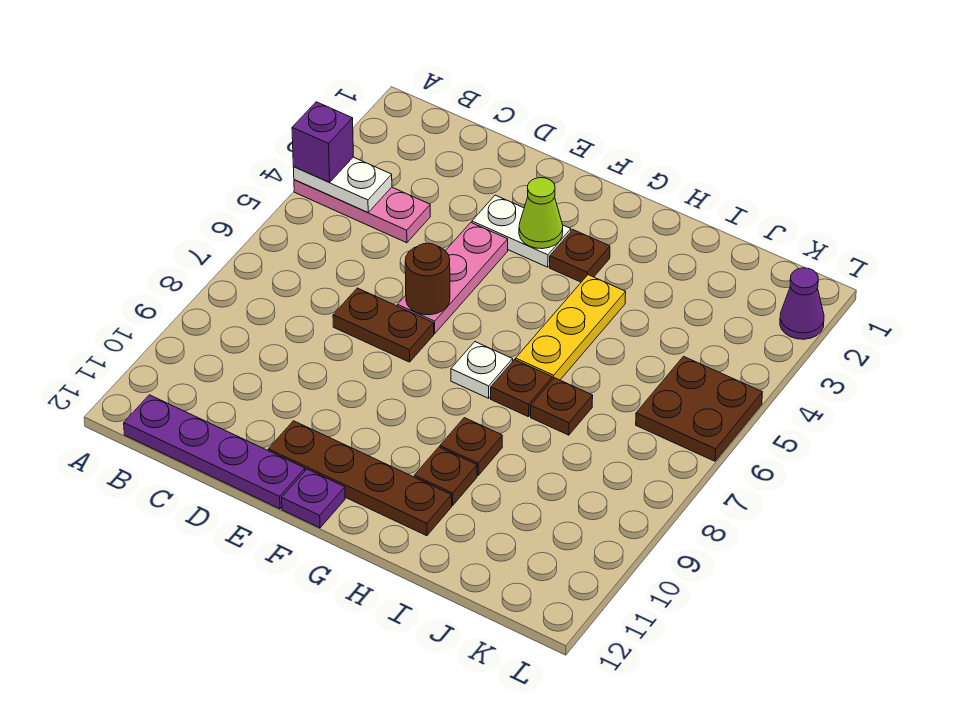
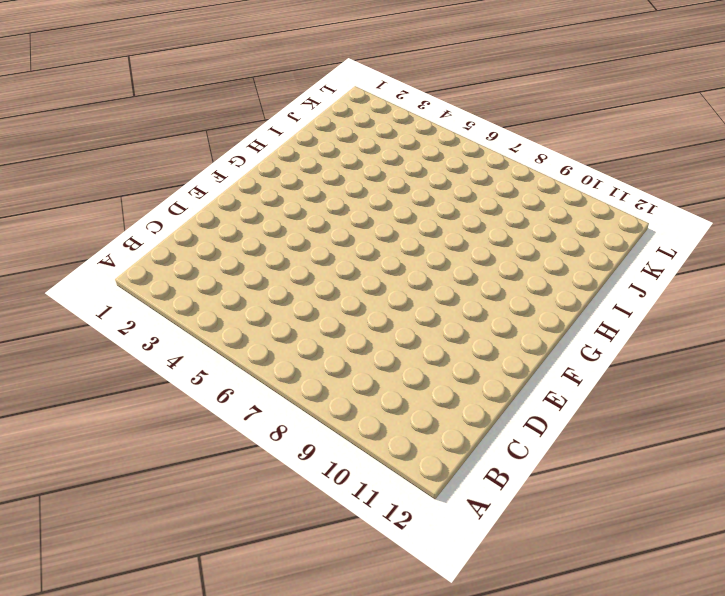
none -> pink plate A4:C4 level 1
none -> purple plate B12:E12 level 1
none -> brown plate D7:E7 level 1

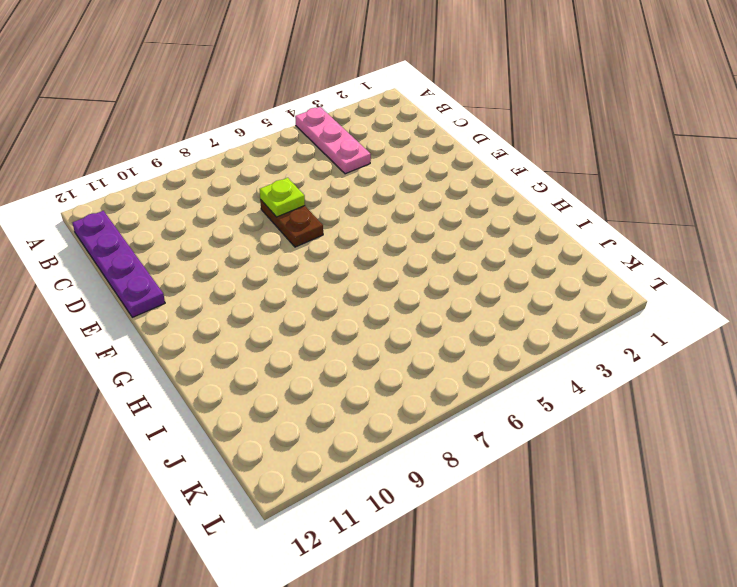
lime plate D7 level 2 -> none
none -> white plate E3:F3 level 1
none -> pink plate E4:E6 level 1
none -> brown plate E11:H11 level 1

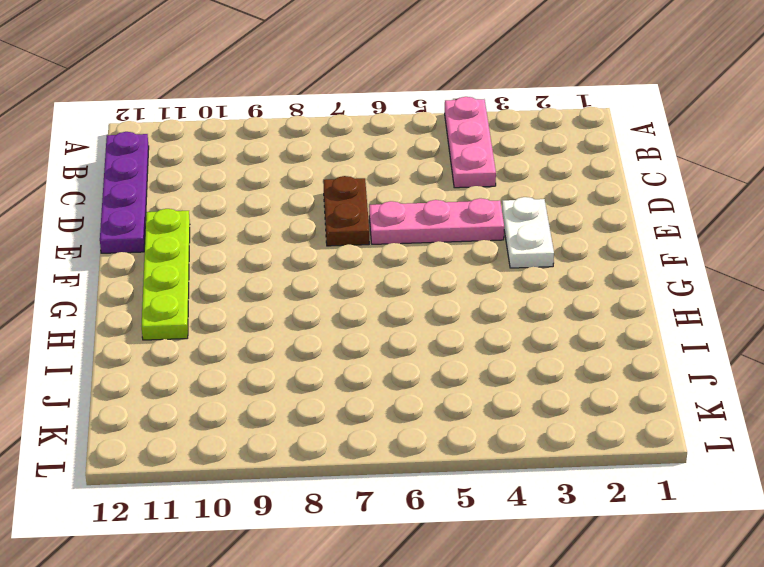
lime plate E11:H11 level 1 -> brown plate E11:H11 level 1
none -> purple plate F12 level 1
none -> brown plate G3 level 1
none -> white plate G7 level 1

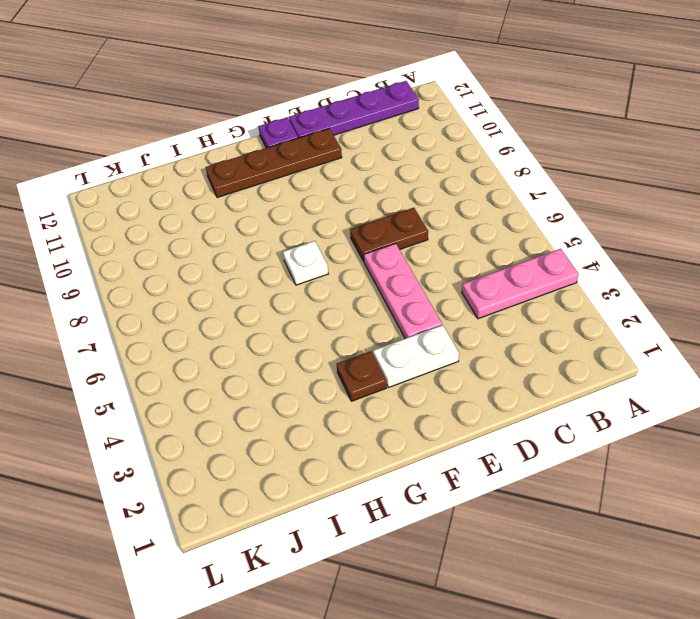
none -> yellow plate H4:H6 level 1
none -> brown plate H7 level 1
none -> brown plate H9 level 1

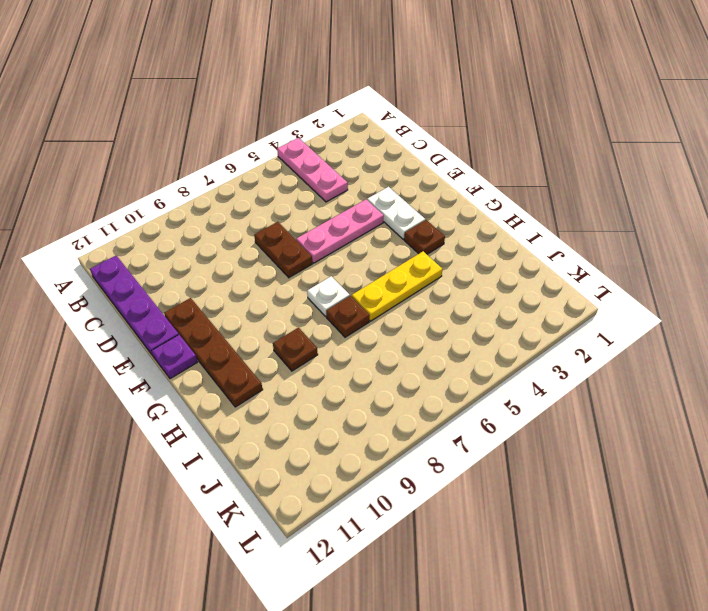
none -> brown plate H10 level 1
none -> brown plate I7 level 1
none -> brown plate K5:L6 level 1

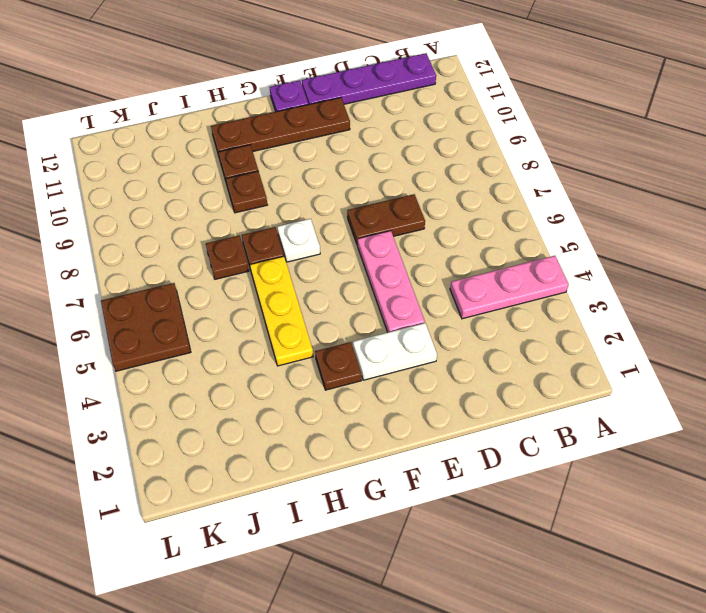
none -> purple cone L2 level 1
none -> white plate A4:B4 level 2
none -> brown round brick E6 level 2

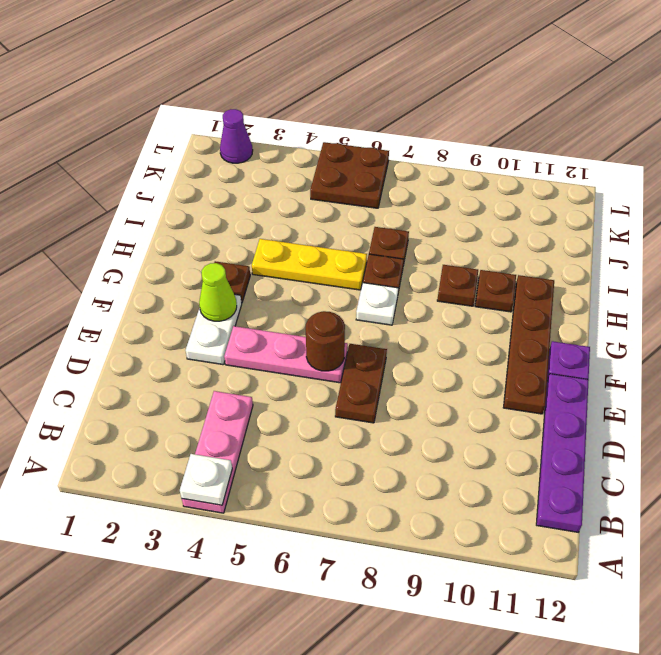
white plate A4 level 2 -> white plate A4:B4 level 2
none -> purple brick A4 level 3

